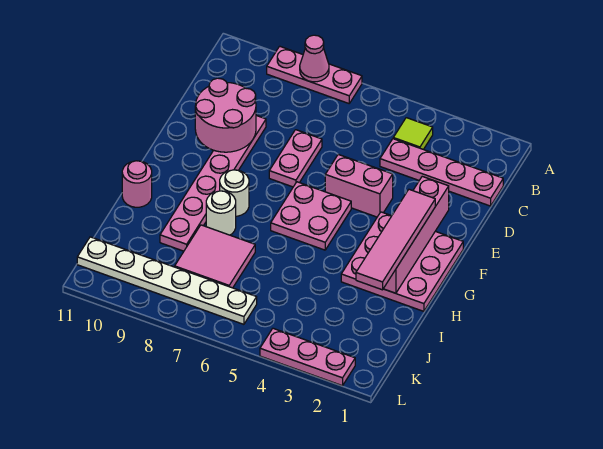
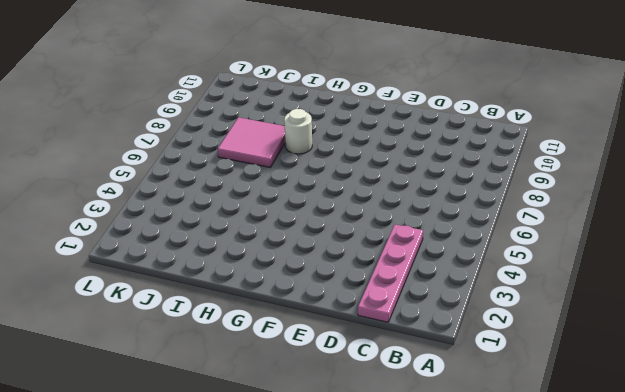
none -> pink plate A7:A9 level 1
none -> lime tile B4 level 1
none -> pink plate D7:E7 level 1

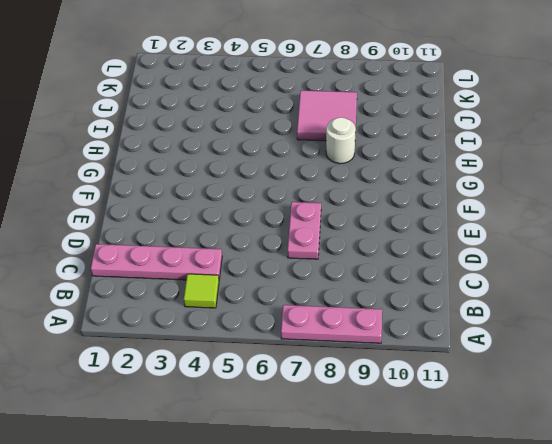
none -> pink plate D9:I9 level 1
none -> pink brick E4:E5 level 1
none -> pink plate F1:H3 level 1

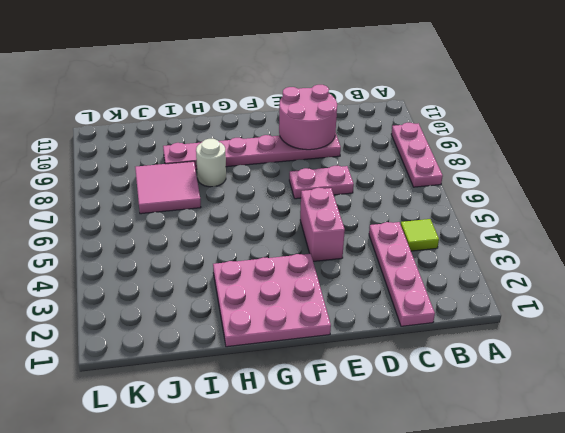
none -> pink plate F5:G6 level 1
none -> white round brick G8 level 1
none -> pink round brick H11 level 1

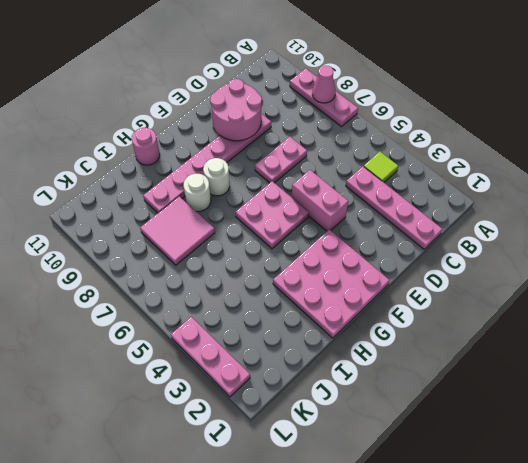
none -> white plate K6:K11 level 1
none -> pink brick E2:H2 level 2
none -> pink tile F2:I2 level 3

